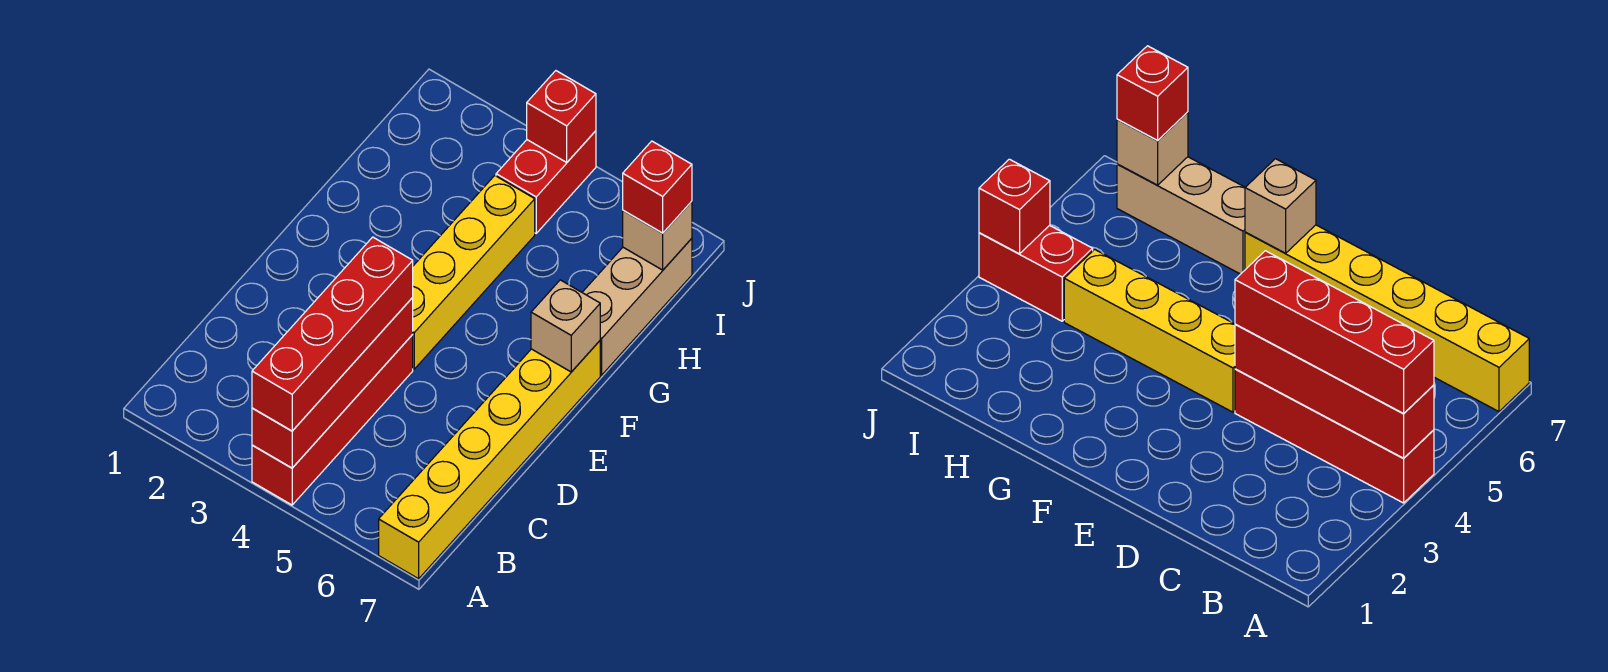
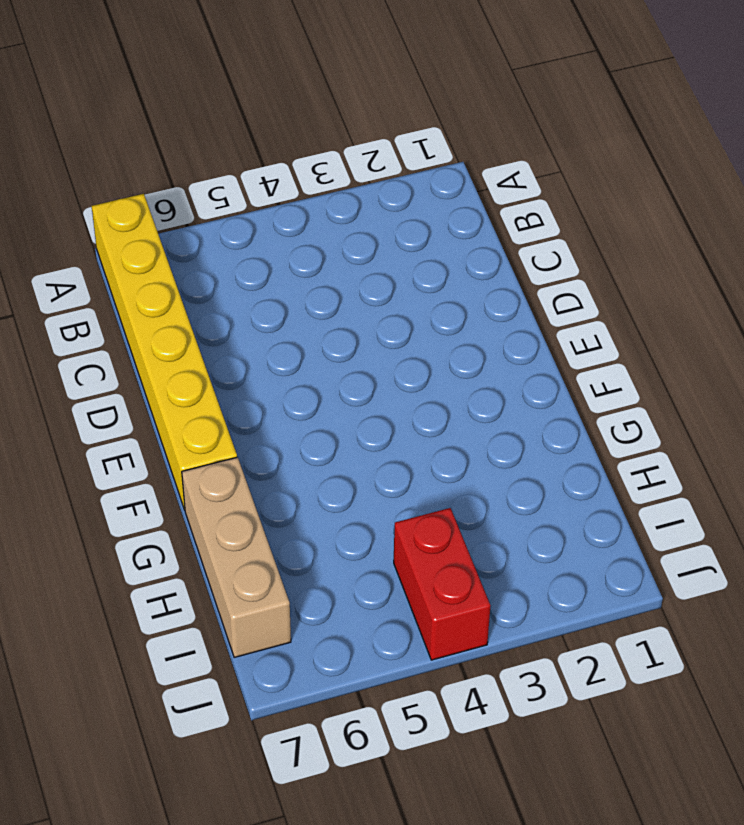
none -> red brick A4:D4 level 1
none -> yellow brick E4:H4 level 1

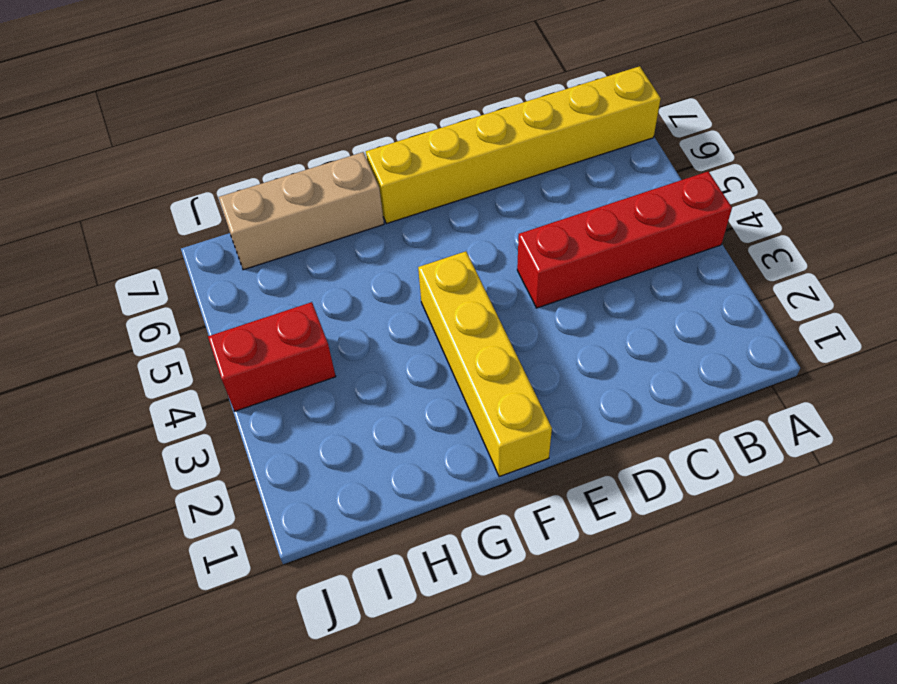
yellow brick F1:F4 level 1 -> yellow brick E4:H4 level 1
none -> red brick A4:D4 level 2
none -> tan brick F7 level 2

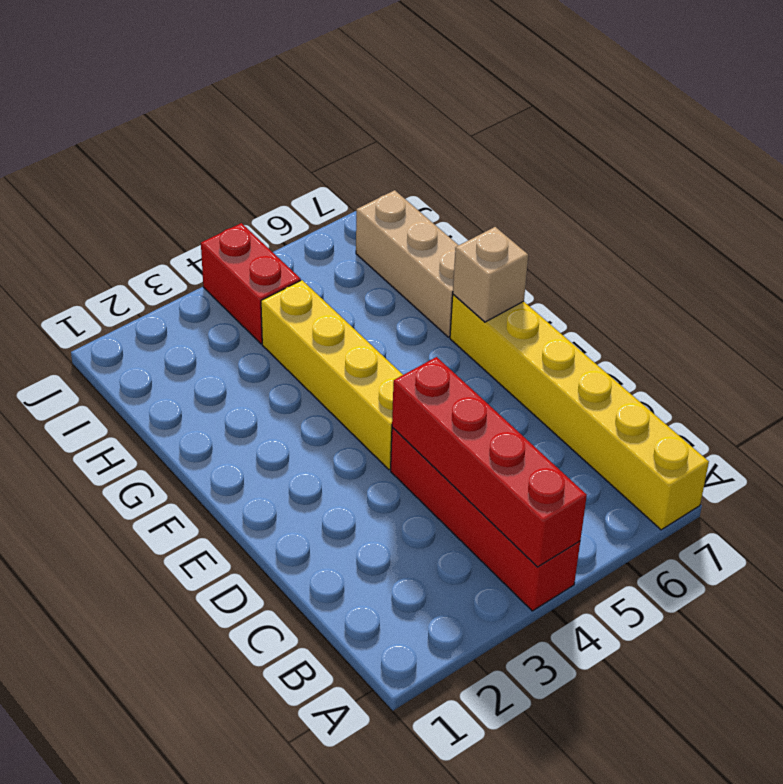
none -> tan brick I7 level 2
none -> red brick J4 level 2

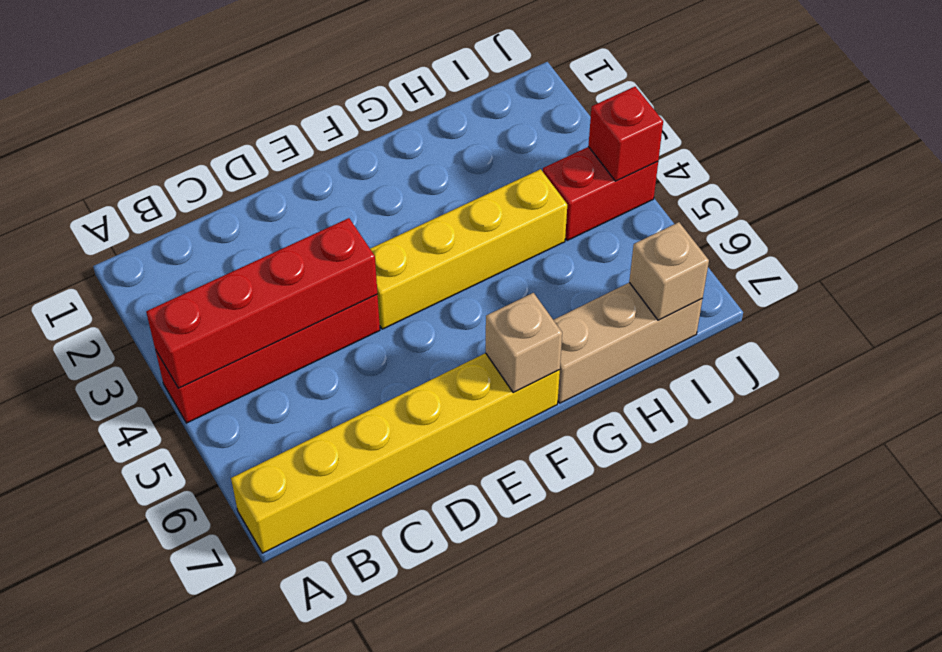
none -> red brick A4:D4 level 3
none -> red brick I7 level 3

